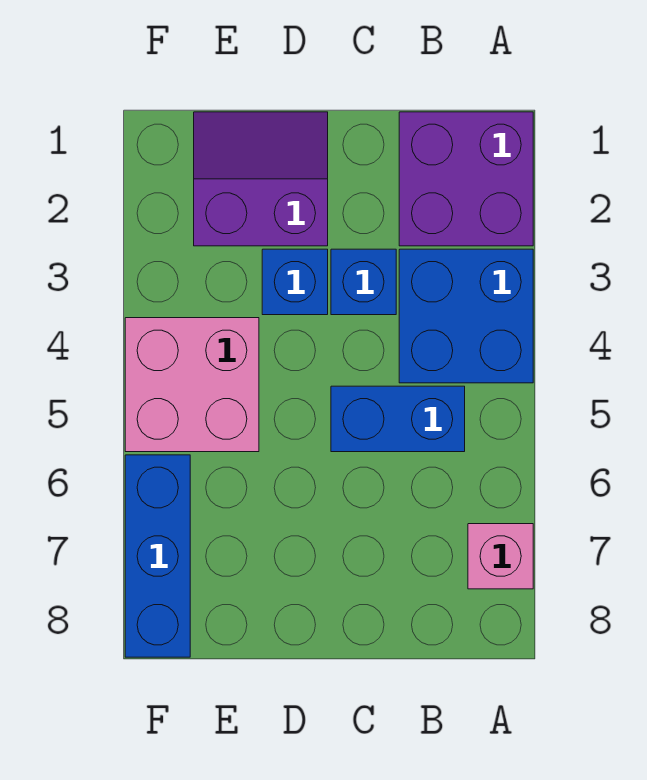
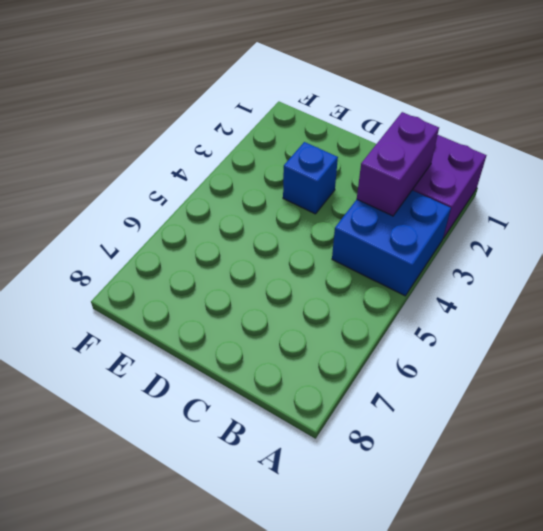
purple brick B2:B3 level 2 -> none
none -> pink brick A7 level 1
none -> blue brick B5:C5 level 1

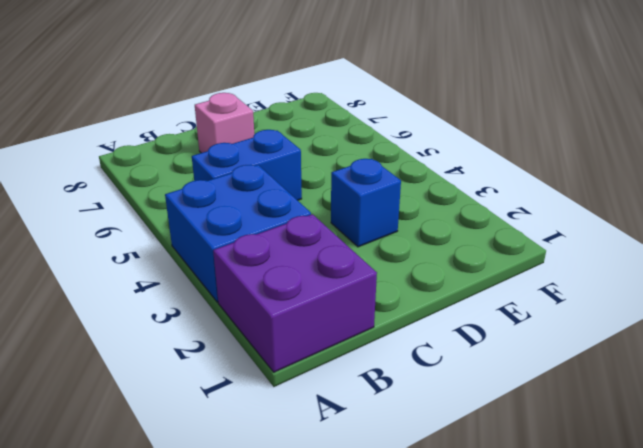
pink brick C7 level 1 -> pink brick A7 level 1
none -> blue brick C3 level 1
none -> purple slope D1:E2 level 1 top 2

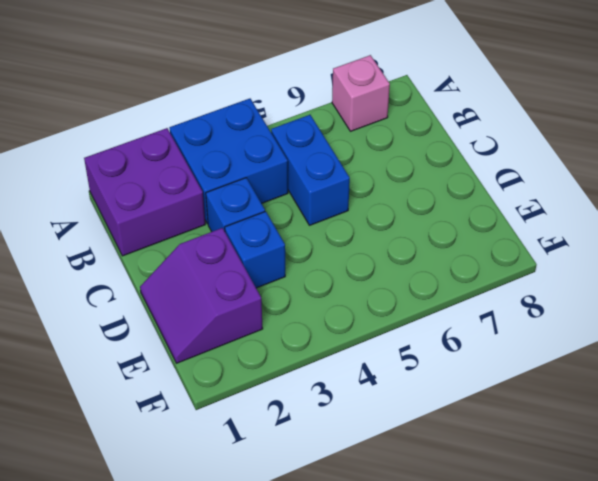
none -> pink brick E4:F5 level 1
none -> blue brick F6:F8 level 1

